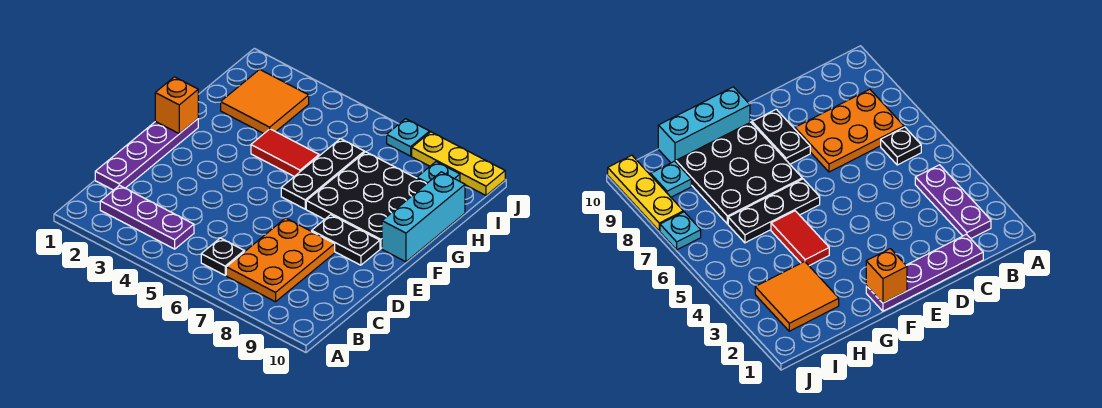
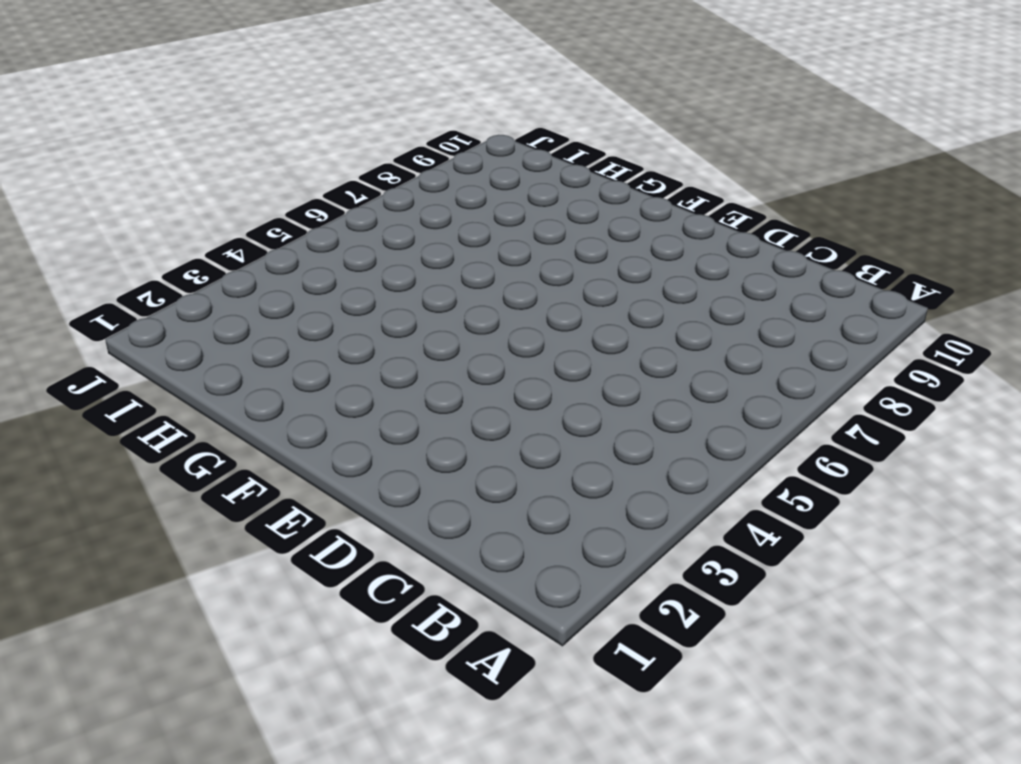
none -> purple plate B2:B4 level 1
none -> black plate B6 level 1
none -> orange plate B7:D8 level 1

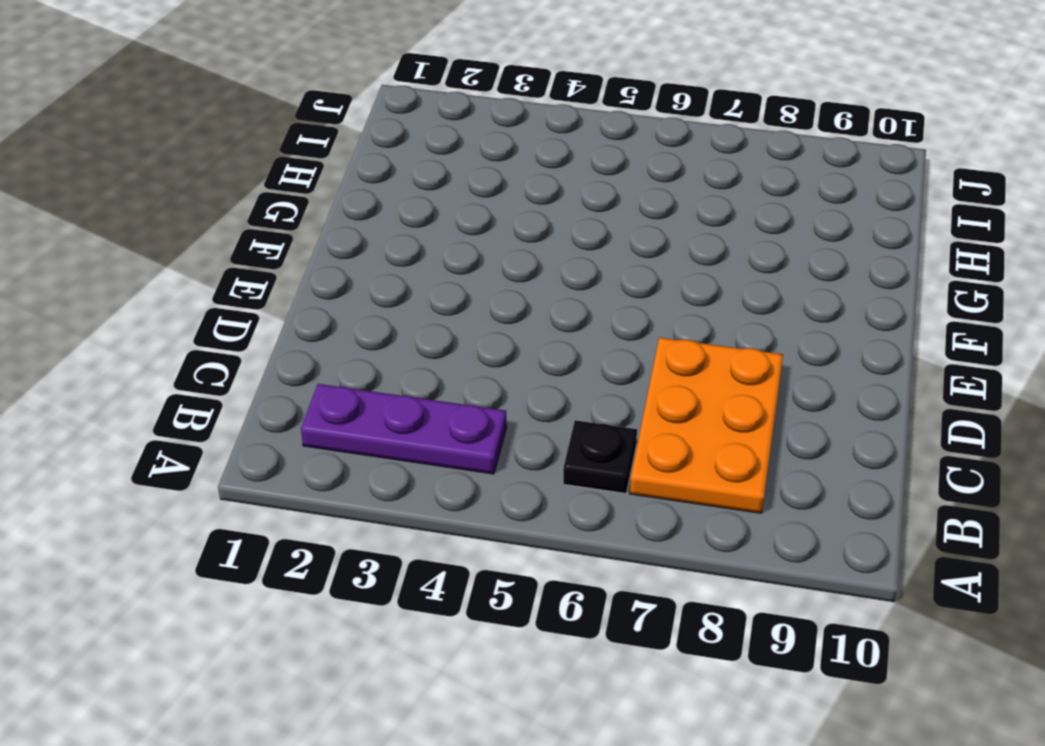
none -> purple plate C1:F1 level 1
none -> black plate E8:E9 level 1
none -> black plate F6:H6 level 1

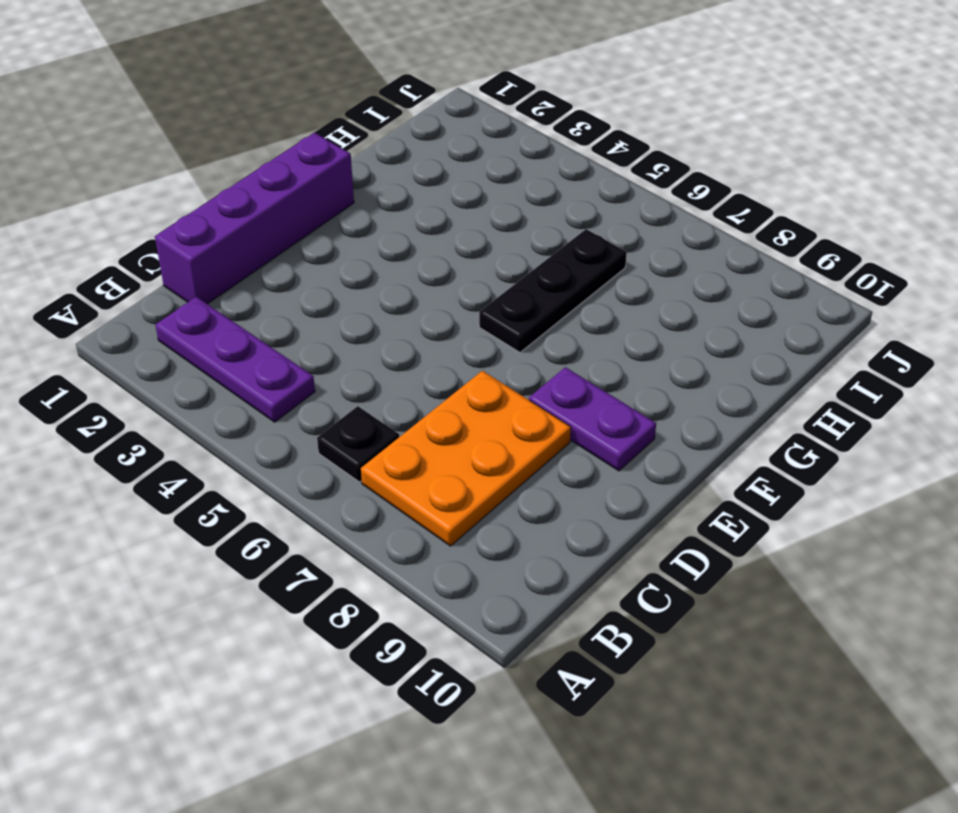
purple brick C1:F1 level 1 -> purple plate C1:F1 level 1
purple plate E8:E9 level 1 -> black plate E8:E9 level 1
none -> black plate F7:H9 level 1
none -> cyan brick F10:H10 level 1
none -> red tile G4:G5 level 1

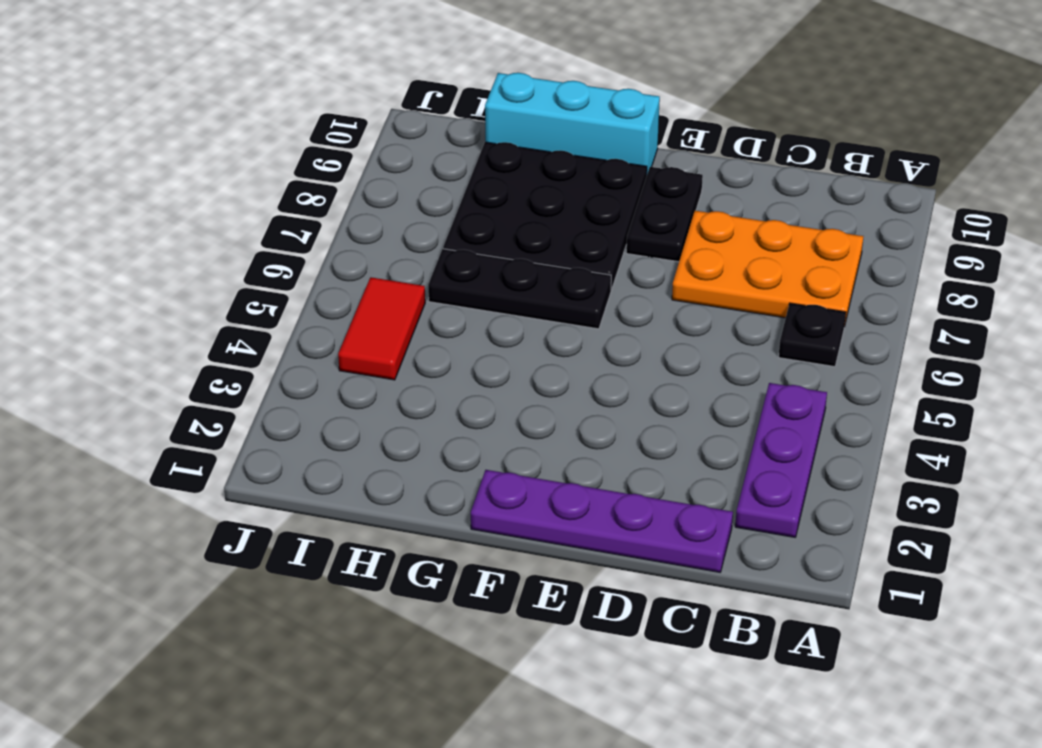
red tile I4:I5 level 1 -> red tile G4:G5 level 1
none -> orange tile H2:I3 level 1
none -> cyan plate I9 level 1
none -> cyan plate J7 level 1

